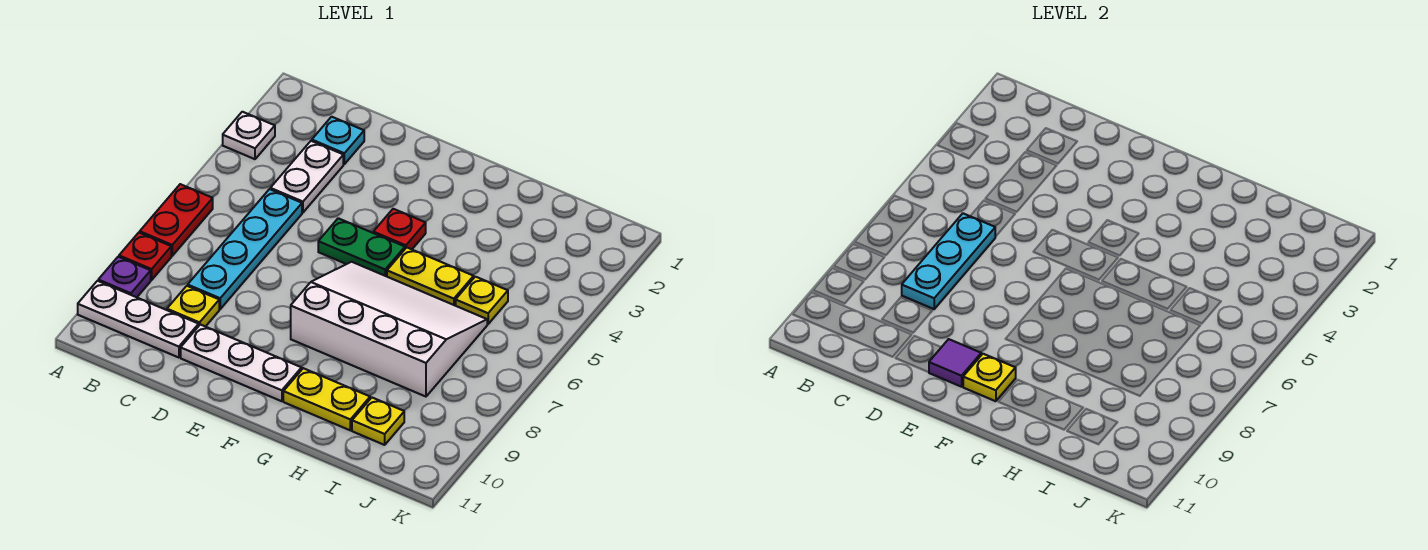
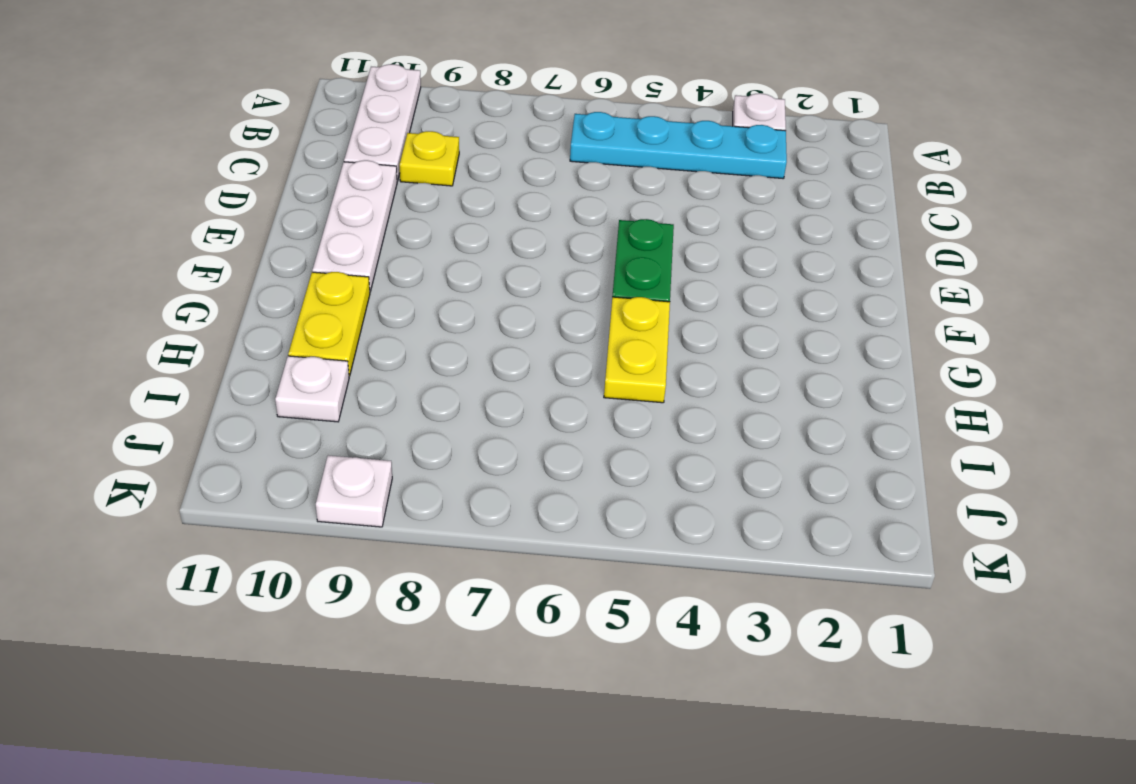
cyan plate B3:B6 level 1 -> cyan plate C5:C8 level 1
white plate I10 level 1 -> yellow plate I10 level 1
white plate K9 level 1 -> none
none -> red plate A6:A7 level 1
none -> red plate A8 level 1
none -> purple plate A9 level 1

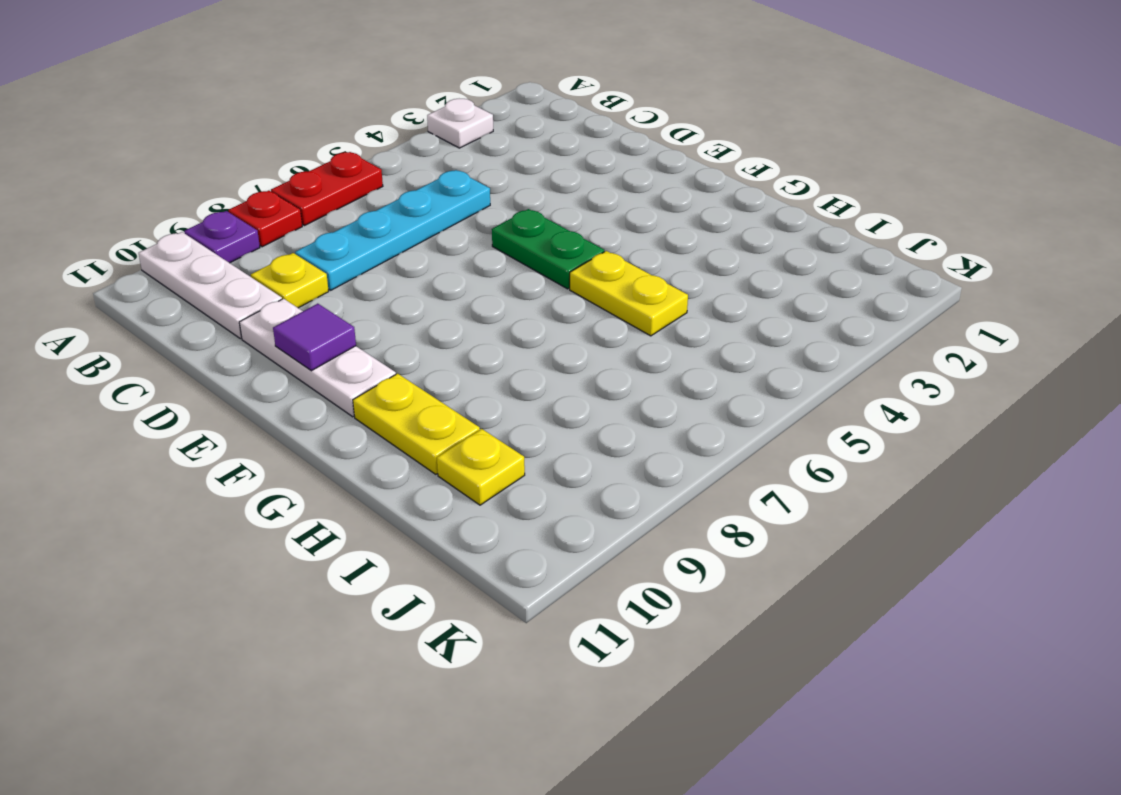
none -> cyan plate C2 level 1
none -> white plate C3:C4 level 1
none -> red plate F4 level 1

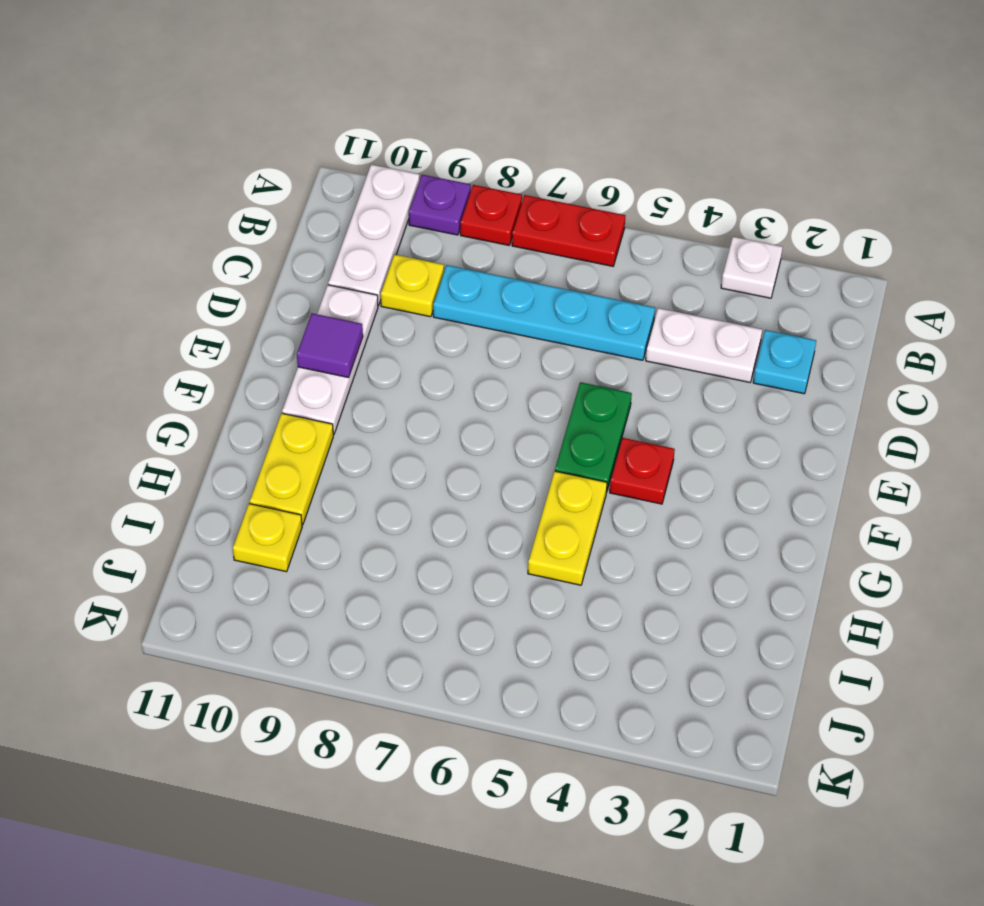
none -> white slope F6:I8 level 1 top 8
none -> yellow plate I5 level 1
none -> cyan plate C6:C8 level 2

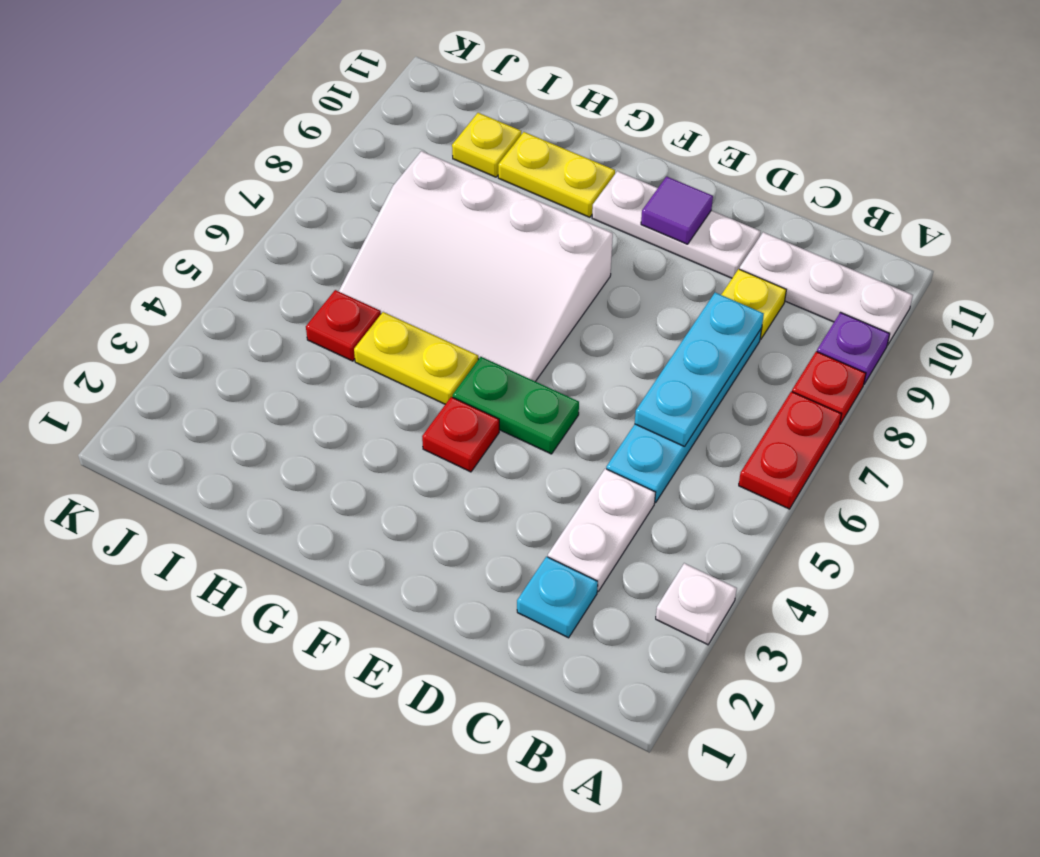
red plate I5 level 1 -> yellow plate I5 level 1
none -> yellow plate F10 level 2

